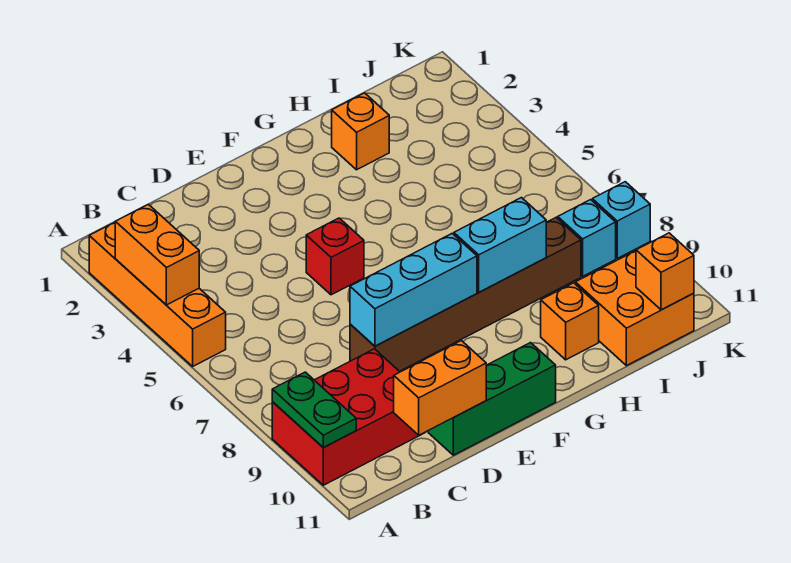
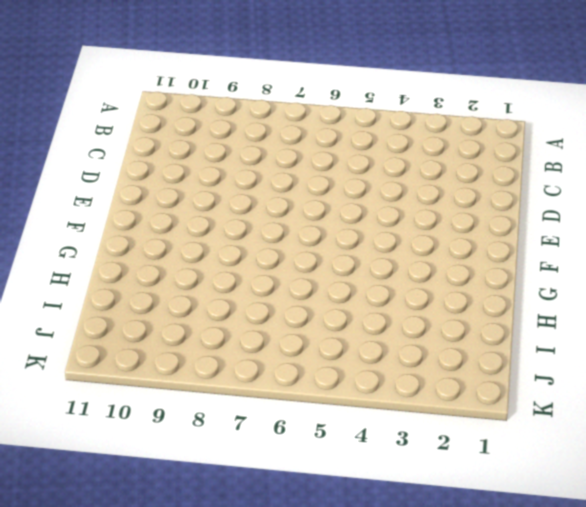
none -> orange brick A2:A5 level 1
none -> red brick A9:C10 level 1
none -> brown brick D8:I8 level 1

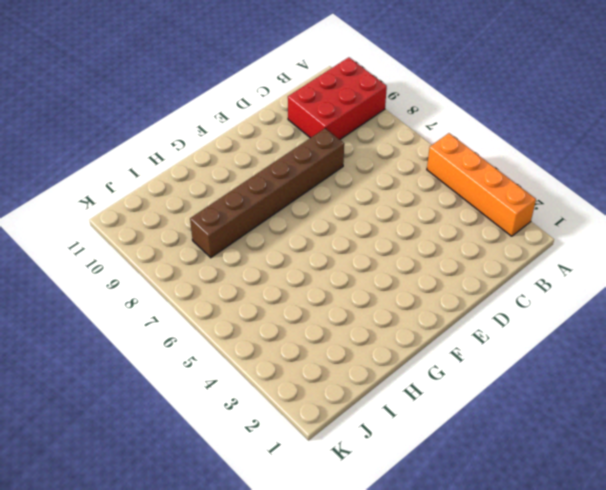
none -> green brick D11:F11 level 1
none -> red brick E5 level 1
none -> orange brick H2 level 1

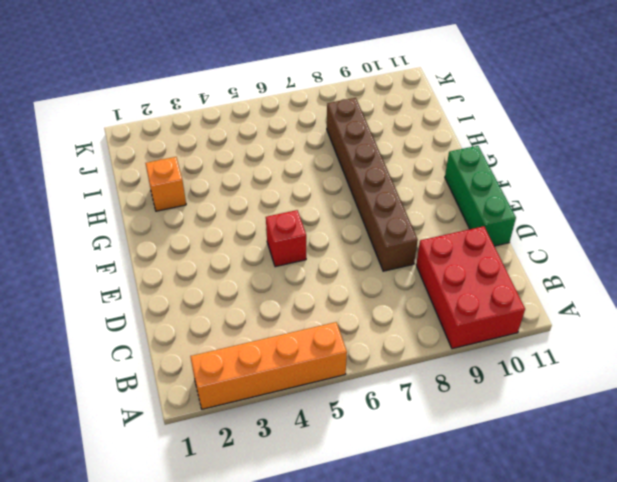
none -> orange brick H10 level 1
none -> orange brick I10:J11 level 1
none -> cyan brick J8 level 1

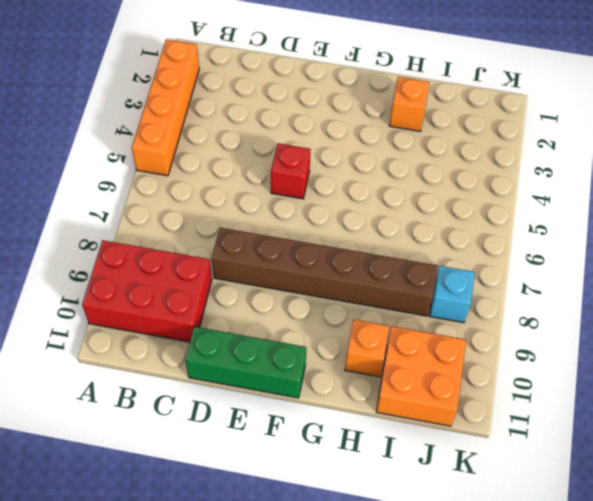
none -> cyan brick K8 level 1
none -> orange brick A3:A4 level 2
none -> green plate A9:A10 level 2

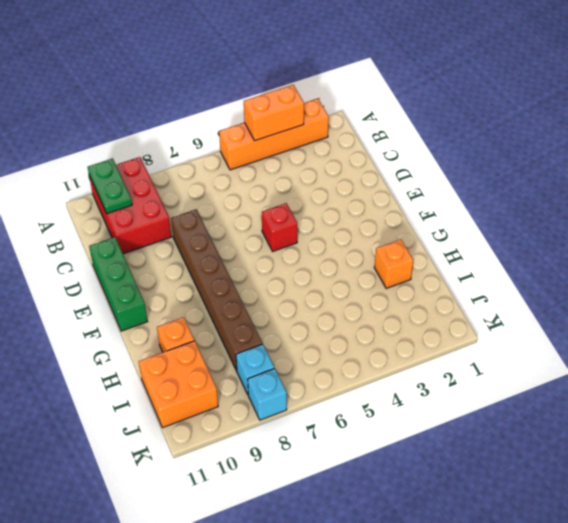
green plate A10:B10 level 2 -> green plate A9:A10 level 2
none -> orange brick C11:D11 level 2
none -> cyan brick D8:F8 level 2
none -> cyan brick G8:H8 level 2

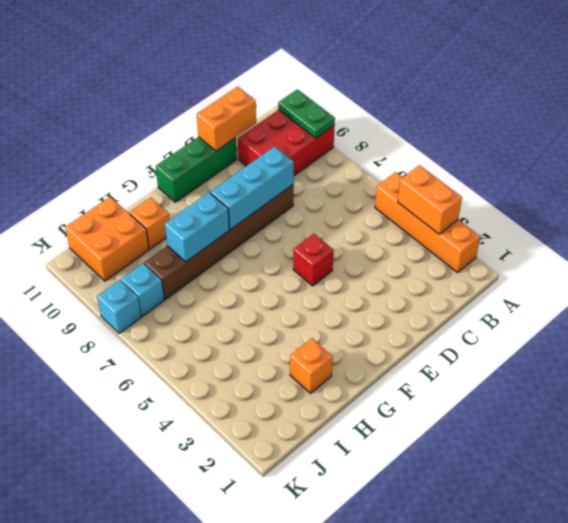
none -> orange brick J11 level 2

